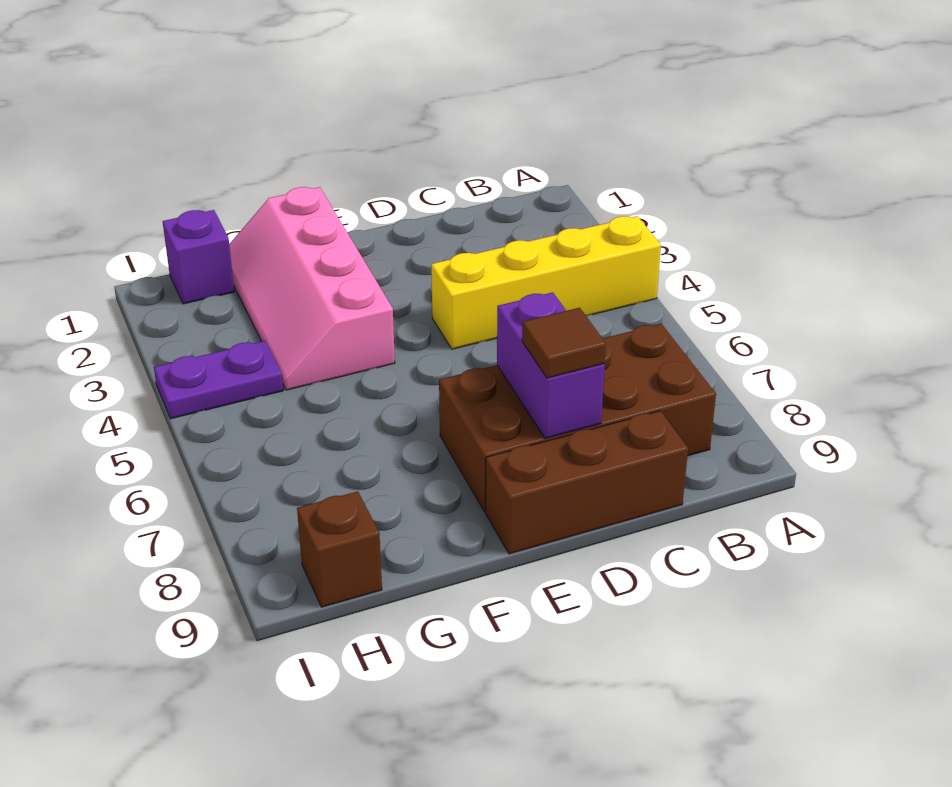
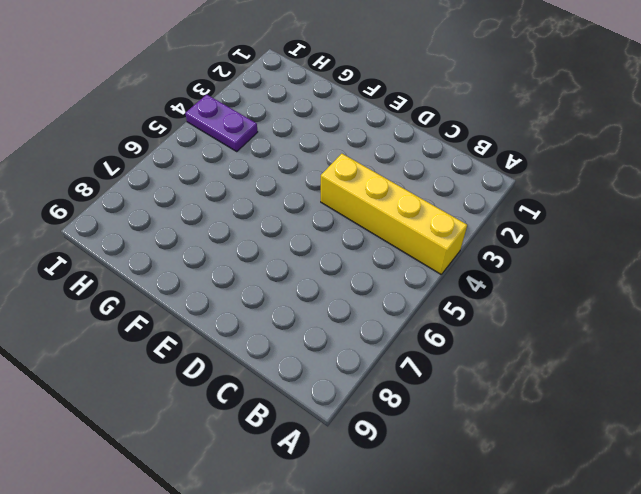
none -> brown brick B7:E8 level 1
none -> brown brick C9:E9 level 1

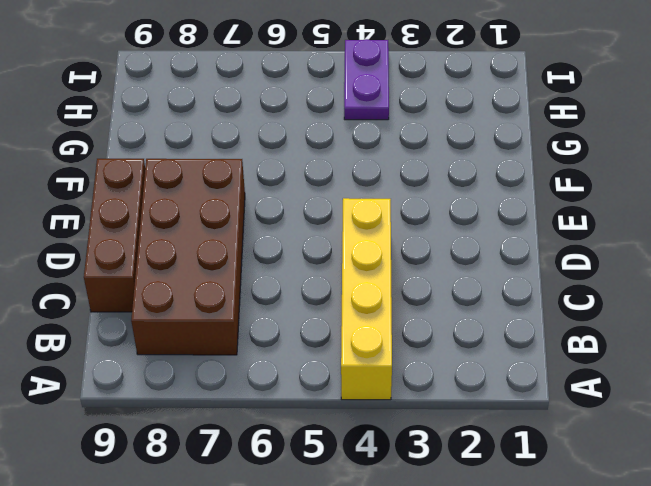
none -> pink slope F1:G4 level 1 top F
none -> purple brick H1 level 1

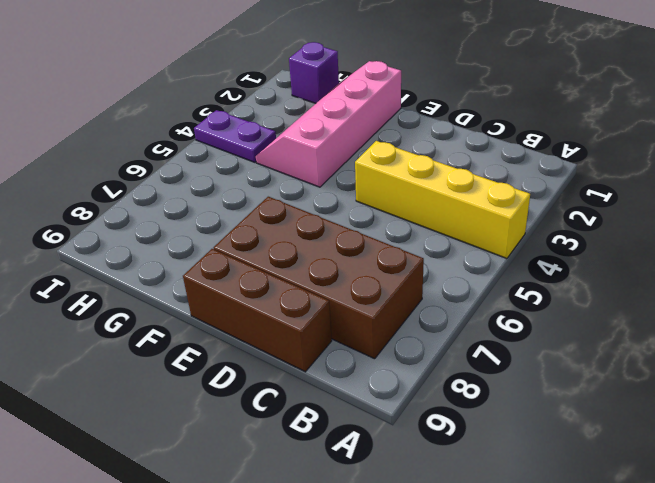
none -> brown brick H9 level 1
none -> purple brick D7:D8 level 2

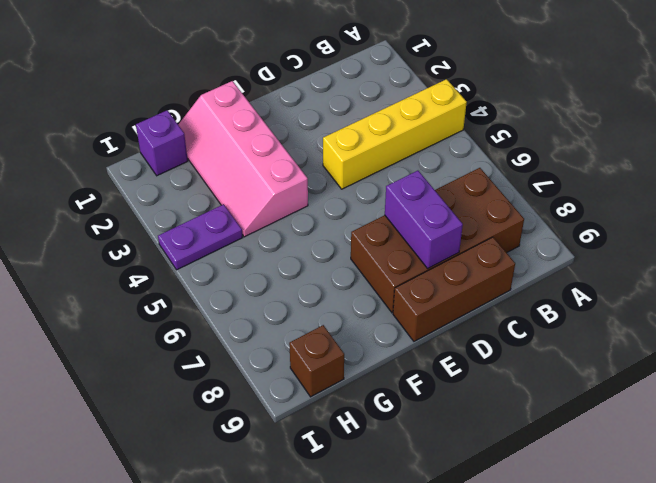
none -> brown tile D8 level 3

